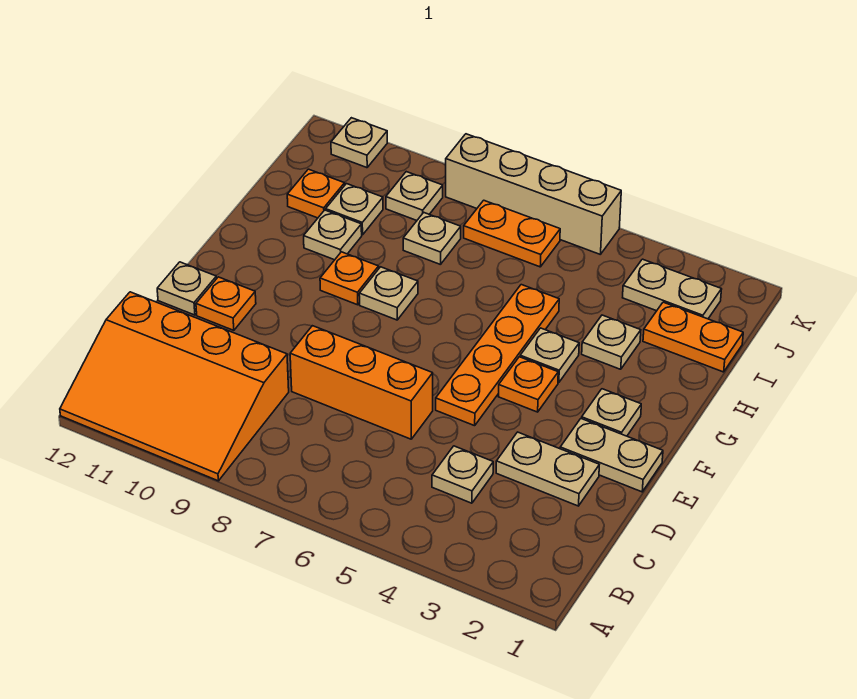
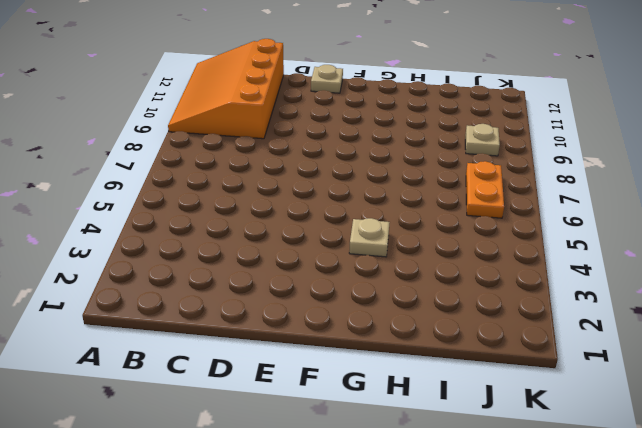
none -> tan plate C4 level 1
none -> tan plate D2:D3 level 1
none -> orange brick D6:D8 level 1

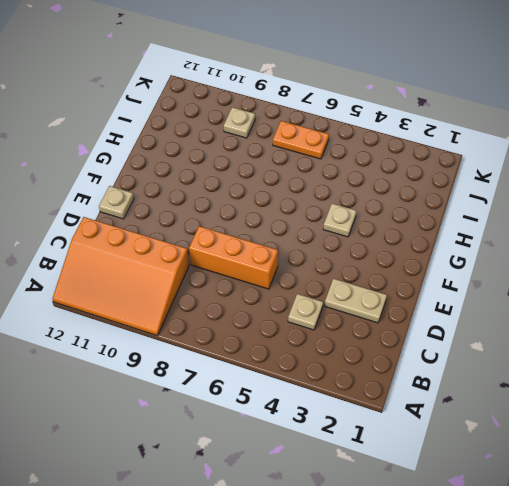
none -> tan plate E1:E2 level 1
none -> orange plate E5:H5 level 1
none -> orange plate E11 level 1

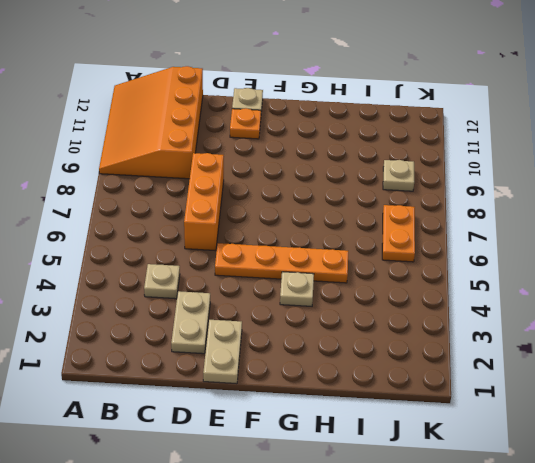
none -> tan plate F2 level 1
none -> orange plate F4 level 1
none -> tan plate G8 level 1

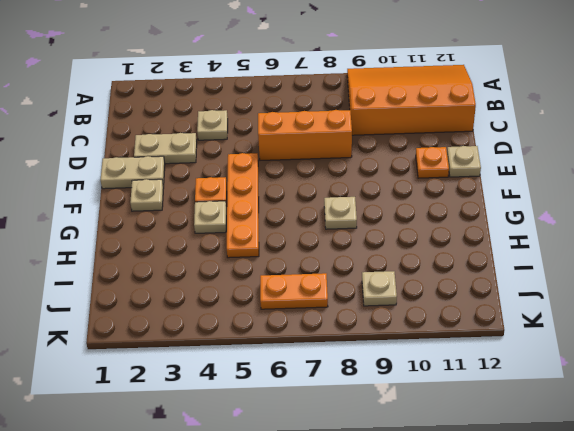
none -> orange plate G9 level 1
none -> tan plate H3 level 1
none -> tan plate H10 level 1

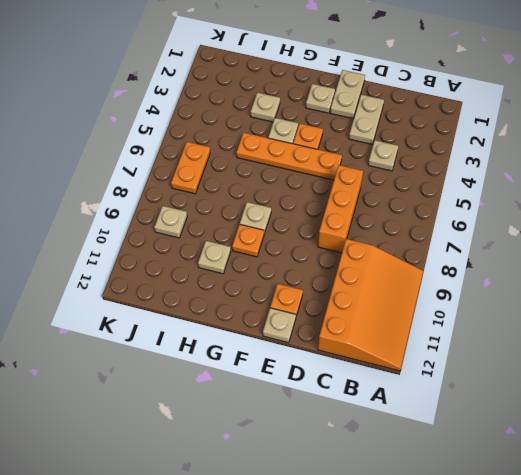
none -> orange plate I1:I2 level 1
none -> tan plate I8 level 1
none -> tan plate I10 level 1

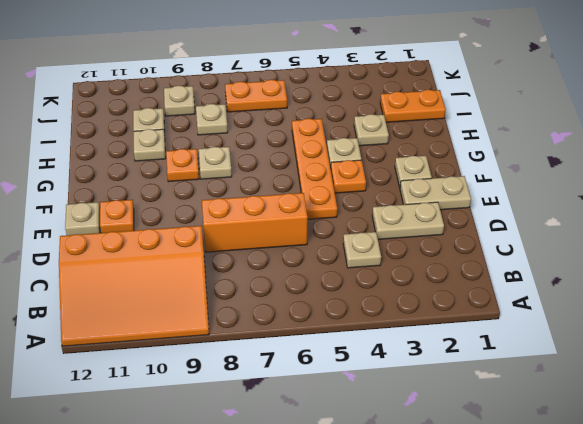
none -> orange plate I11 level 1
none -> tan plate J2:J3 level 1
none -> tan brick K5:K8 level 1

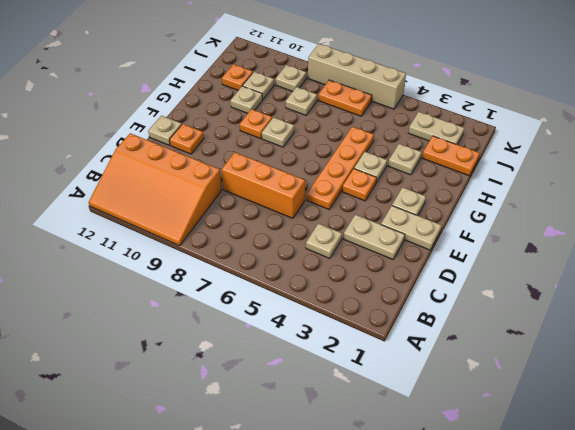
none -> tan plate K11 level 1

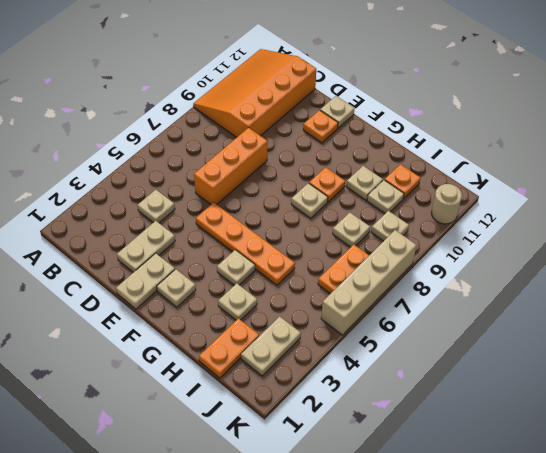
tan round brick K11 level 1 -> tan plate K11 level 1
none -> orange plate F4 level 1

